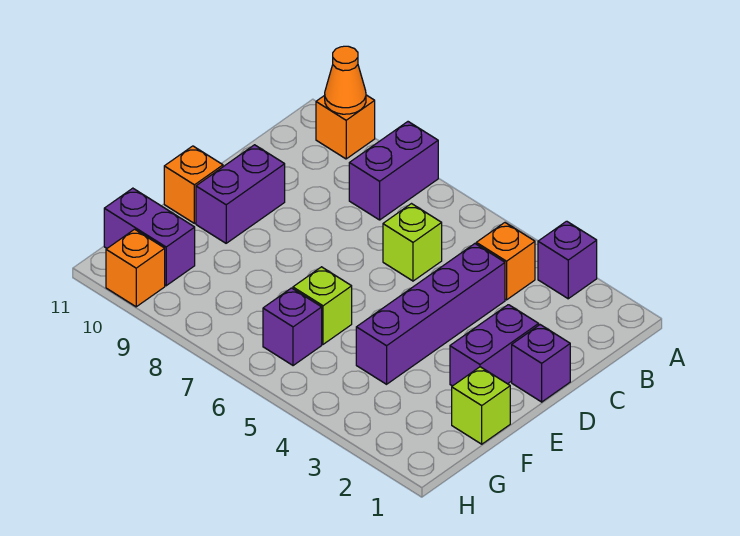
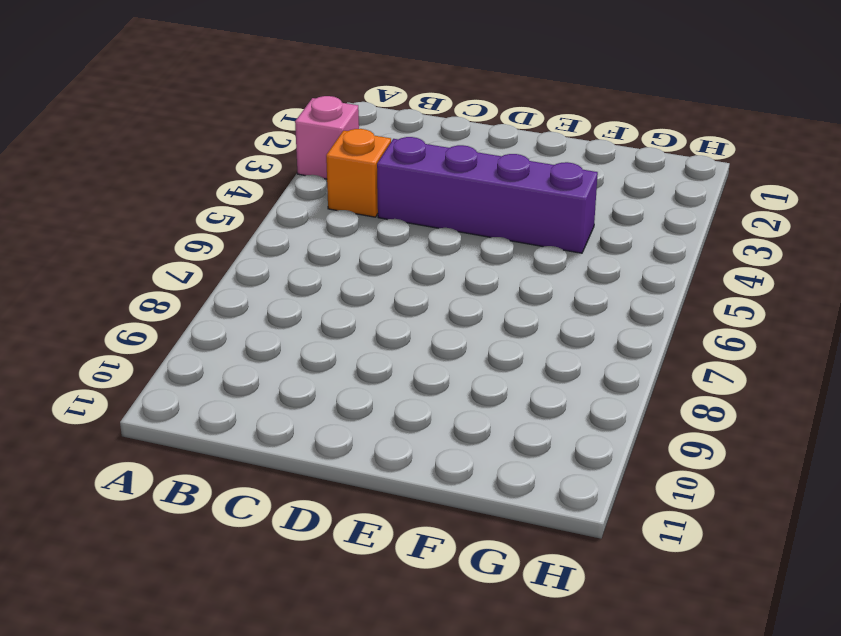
pink brick A3 level 1 -> purple brick A3 level 1
none -> purple brick A8:B8 level 1
none -> orange brick A10 level 1
none -> lime brick C6 level 1

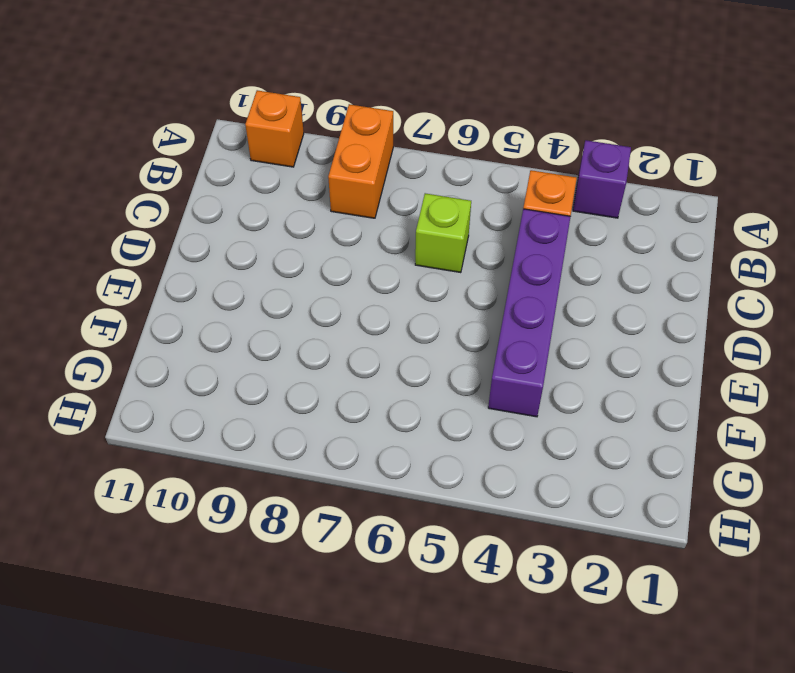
orange brick A8:B8 level 1 -> purple brick A8:B8 level 1
none -> purple brick D1 level 1
none -> purple brick D2:E2 level 1
none -> purple brick D10:E10 level 1

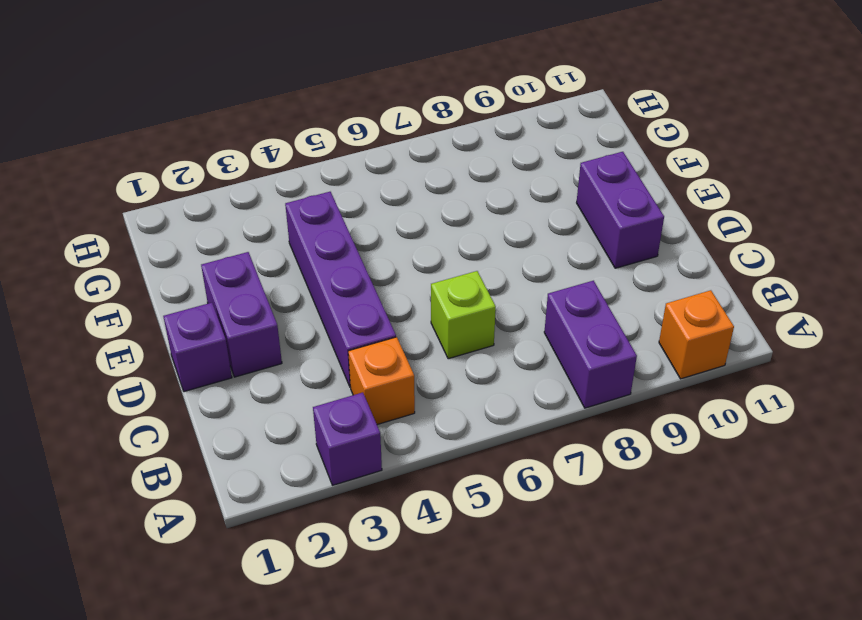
none -> orange brick E11 level 1
none -> lime brick F1 level 1
none -> lime brick F6 level 1

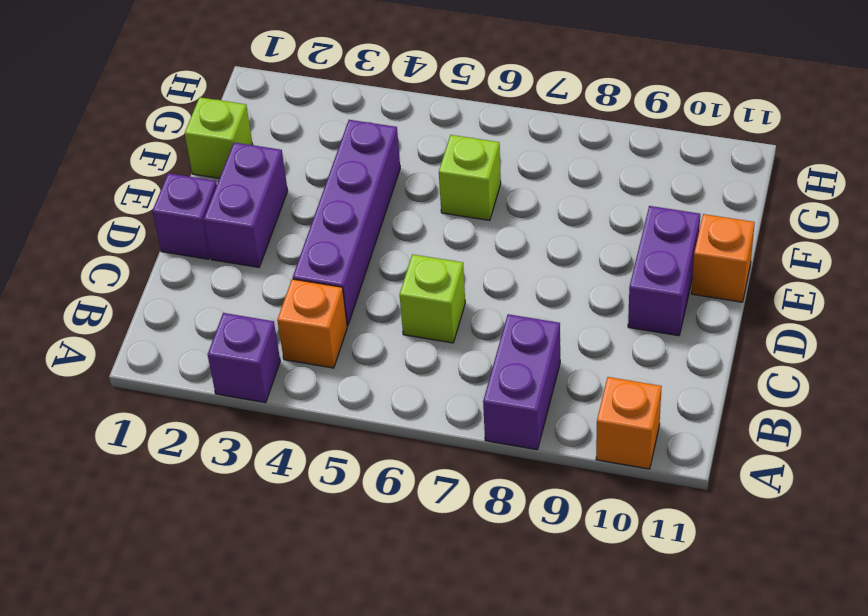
none -> purple brick G6 level 1
none -> purple brick G10:G11 level 1
none -> orange brick H10 level 1

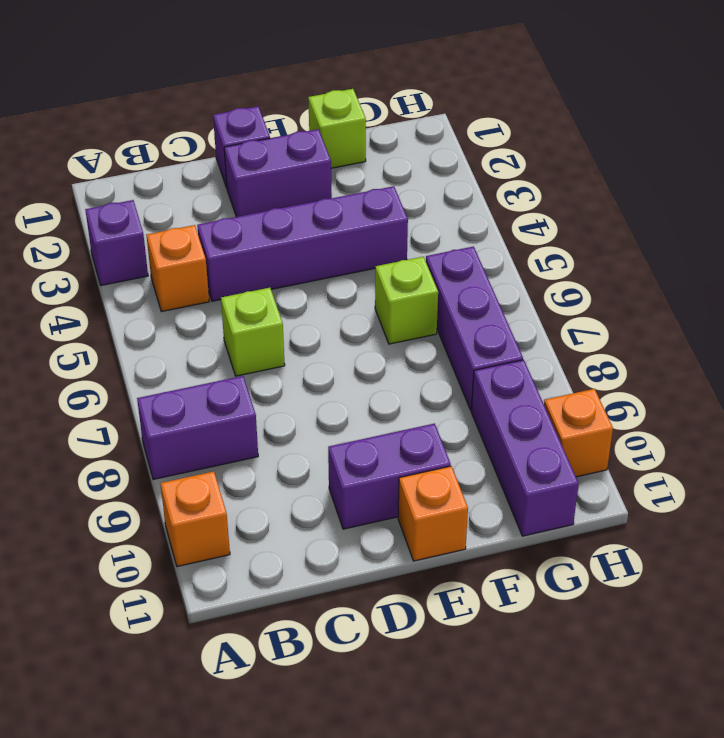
purple brick G6:G8 level 1 -> purple brick G6 level 1
purple brick G9:G11 level 1 -> purple brick G10:G11 level 1
none -> orange cone A10 level 2

